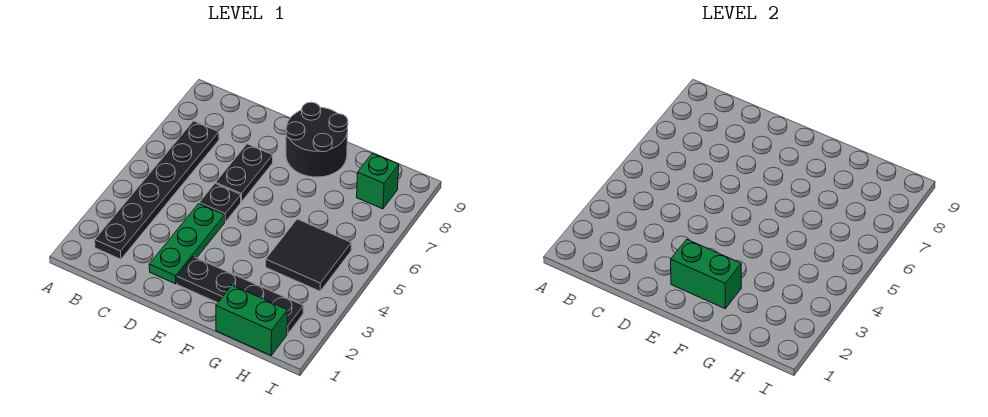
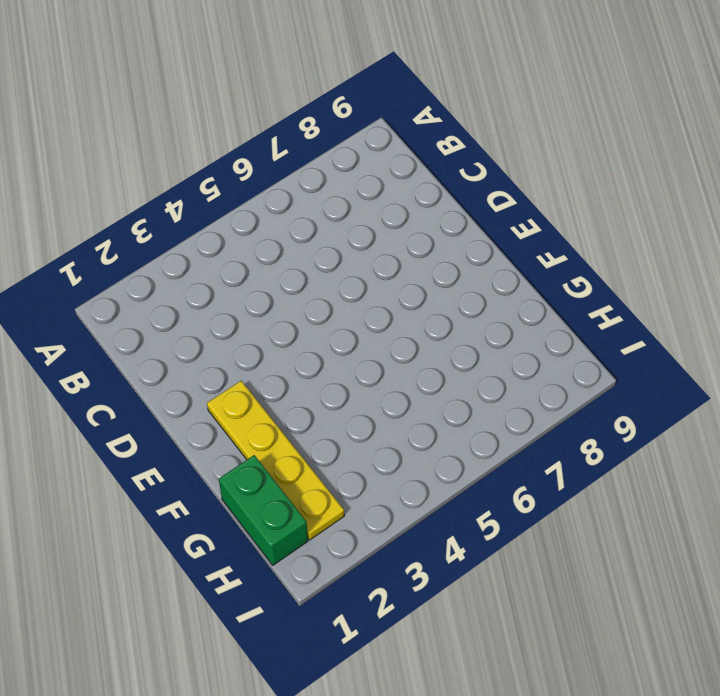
yellow plate E2:H2 level 1 -> black plate E2:H2 level 1
none -> black plate B2:B7 level 1
none -> green plate D2:D4 level 1

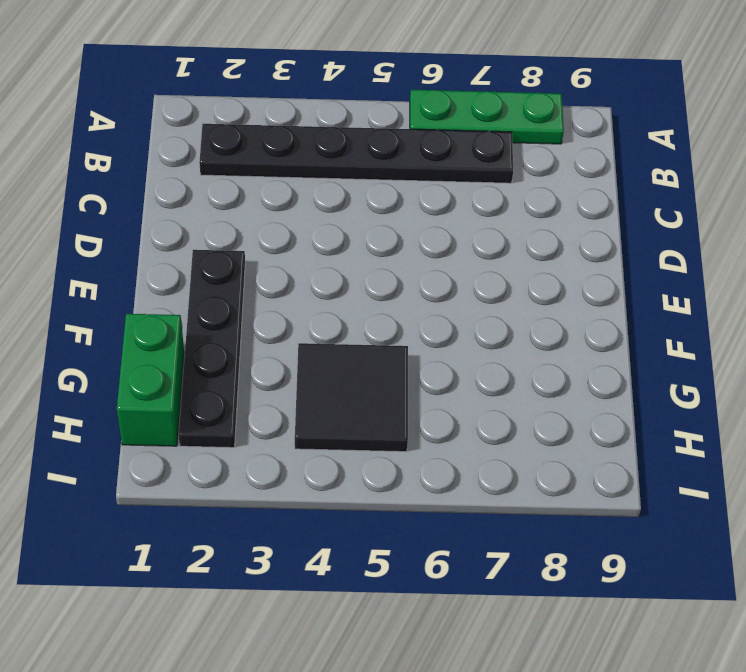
green plate A6:A8 level 1 -> green plate D2:D4 level 1
none -> black plate D5 level 1
none -> black plate D6:D7 level 1

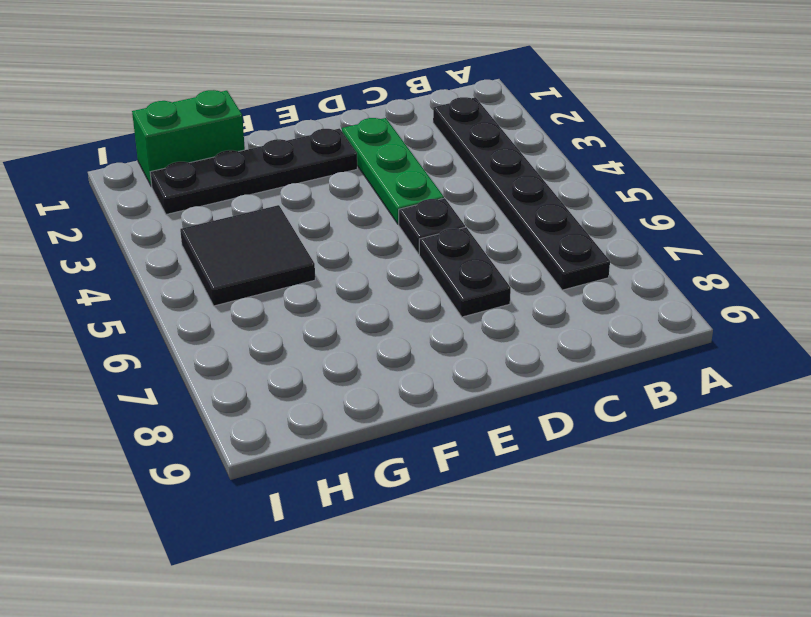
none -> black round brick E8:F9 level 1
none -> green brick H8 level 1

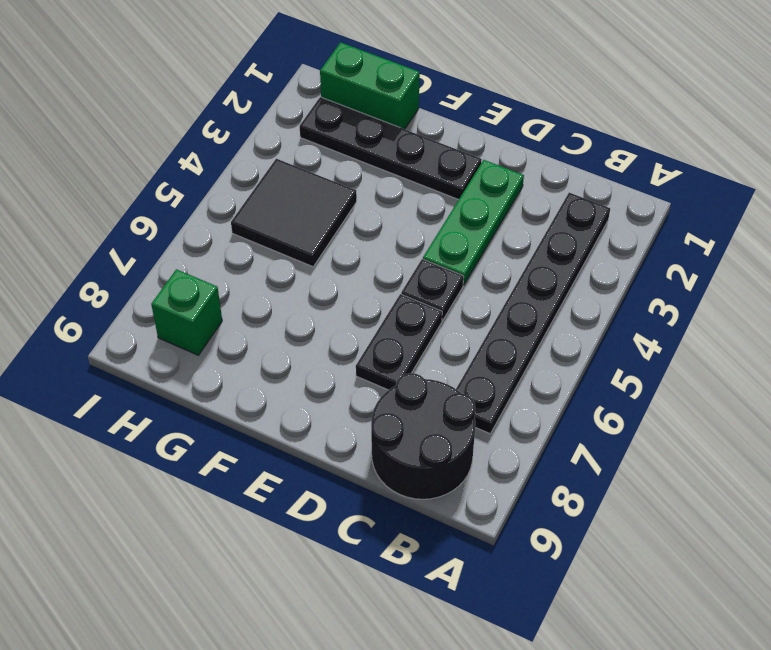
black round brick B8:C9 level 1 -> black round brick E8:F9 level 1
none -> green brick E2:F2 level 2

